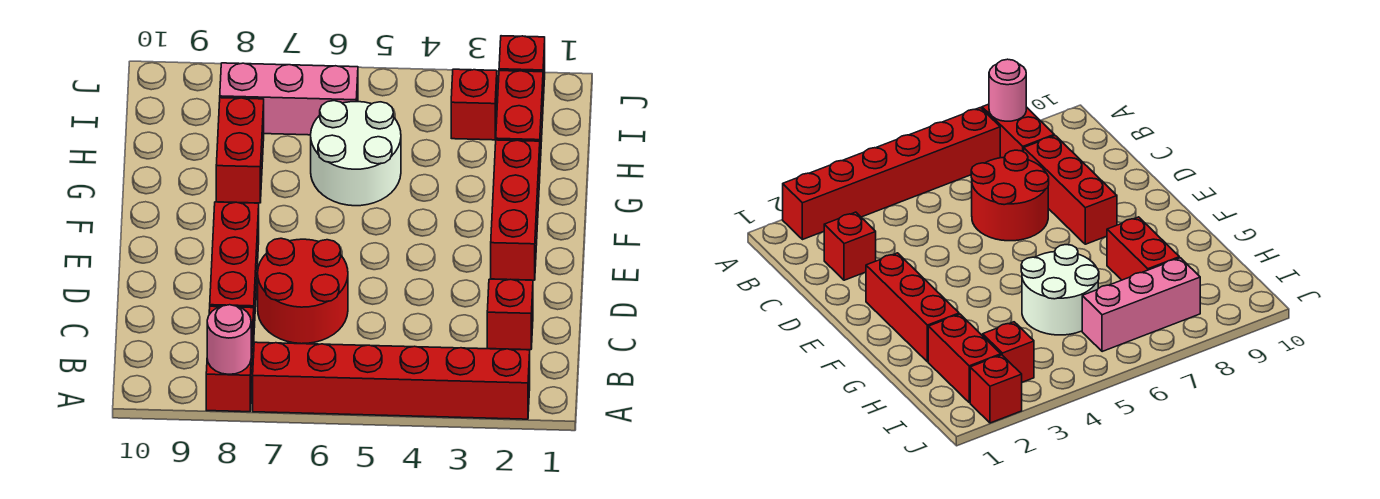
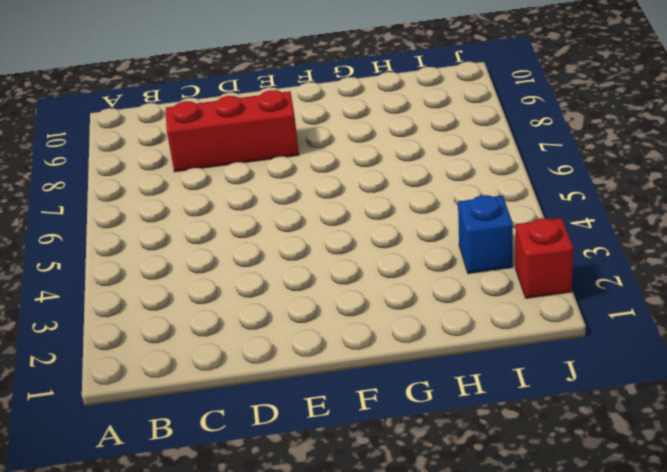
blue brick I3 level 1 -> red brick I3 level 1
none -> red brick A2:A7 level 1
none -> red brick A8:B8 level 1
none -> red brick C2 level 1

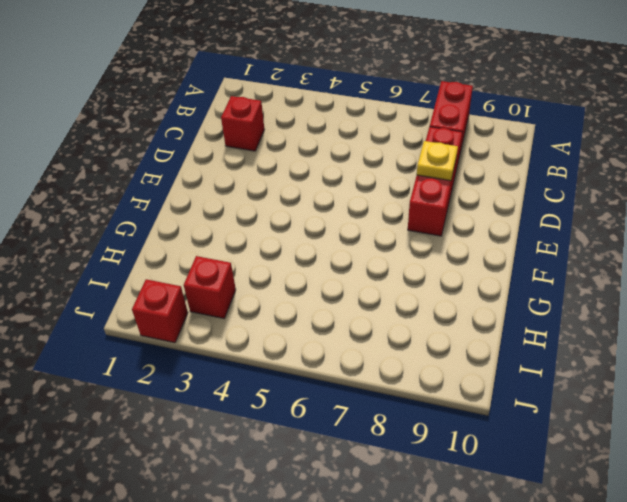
yellow plate D8 level 2 -> none
none -> red brick A2:A7 level 1
none -> red round brick C6:D7 level 1
none -> red brick E2:G2 level 1

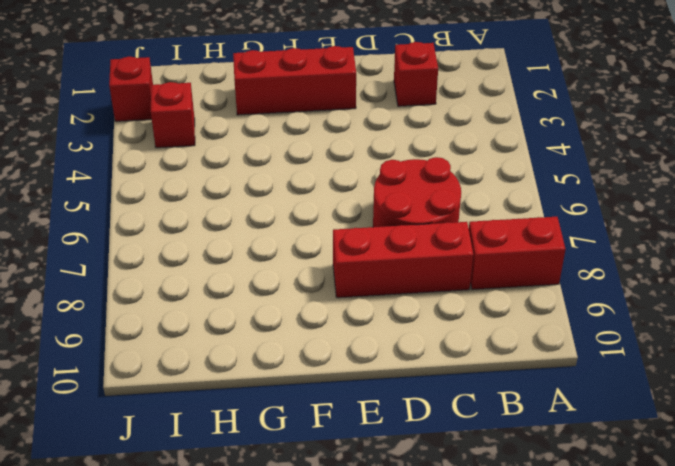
none -> red brick A2:A7 level 1
none -> white round brick G5:H6 level 1
none -> red brick G8:H8 level 1

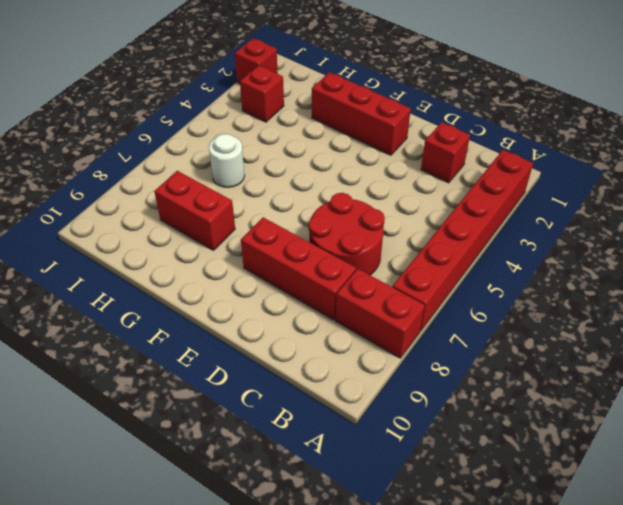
white round brick H6 level 1 -> white round brick G5:H6 level 1
none -> red brick H2:I2 level 1
none -> pink brick I6:I8 level 1
none -> pink round brick A8 level 2

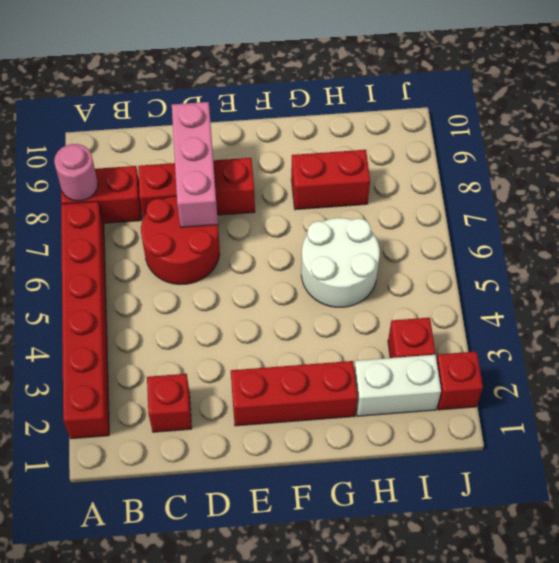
pink brick D7:D9 level 2 -> pink brick I6:I8 level 1
white brick H2:I2 level 1 -> red brick H2:I2 level 1

